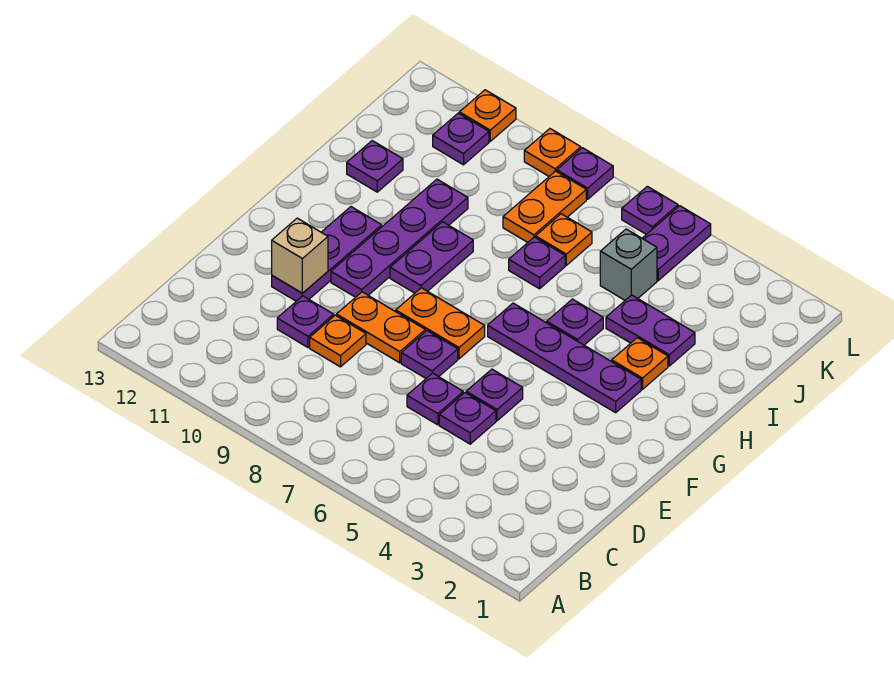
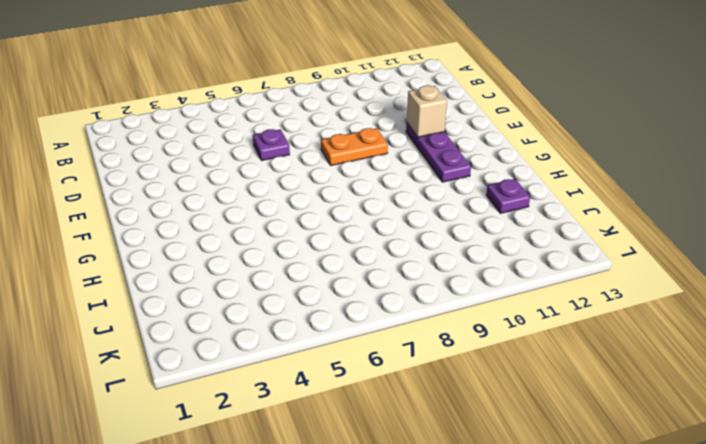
none -> purple plate D5 level 1
none -> orange plate D9 level 1
none -> purple plate D10 level 1

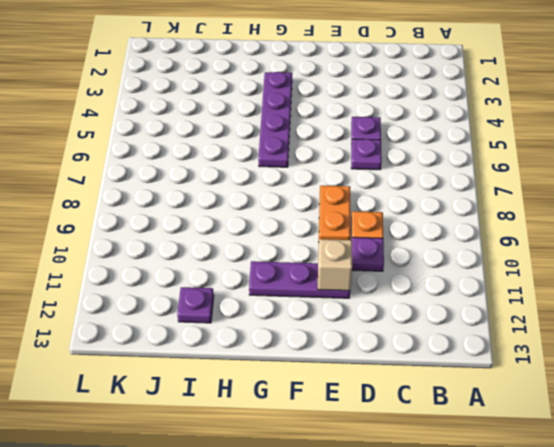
none -> purple plate E5 level 1
none -> purple plate E7 level 1
none -> orange plate F7:F8 level 1

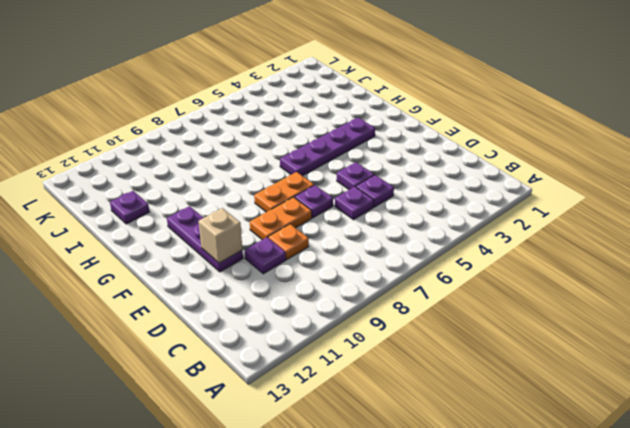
none -> purple plate F10:I10 level 1
none -> purple plate G9:H9 level 1
none -> orange plate H3 level 1

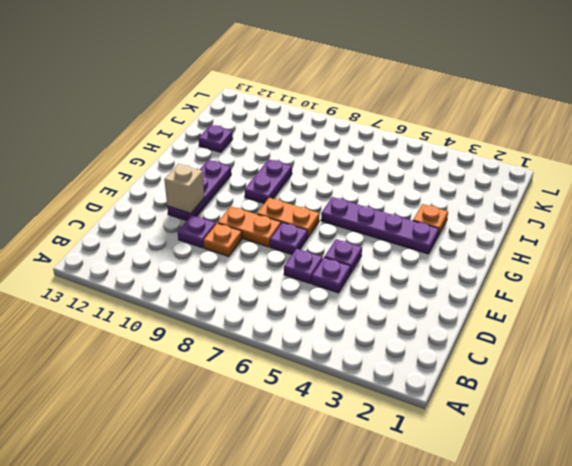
none -> purple plate F10:I10 level 1
none -> purple plate H5 level 1
none -> purple plate I3:I4 level 1

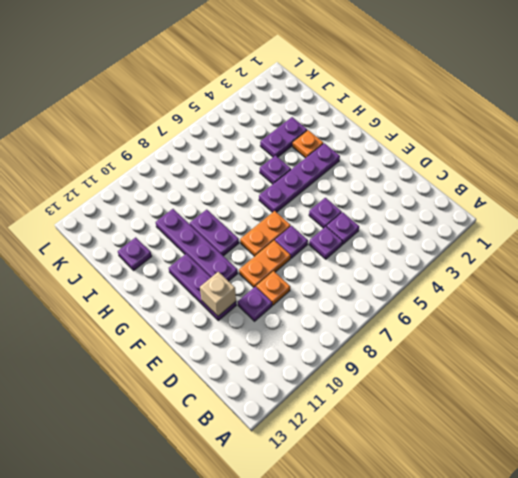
none -> purple plate I7 level 1
none -> grey brick J5 level 1
none -> orange plate J7 level 1

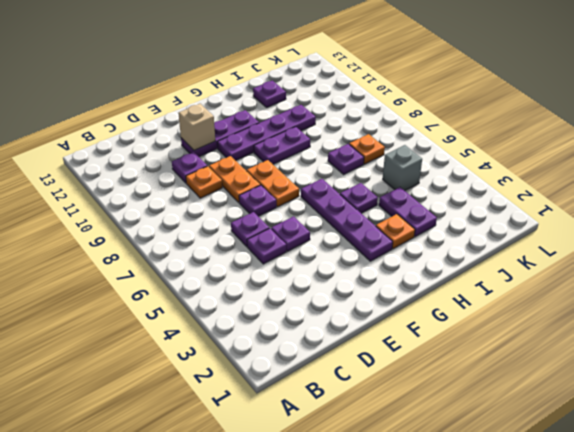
none -> orange plate J8:K8 level 1
none -> purple plate K5:L5 level 1
none -> purple plate K11 level 1

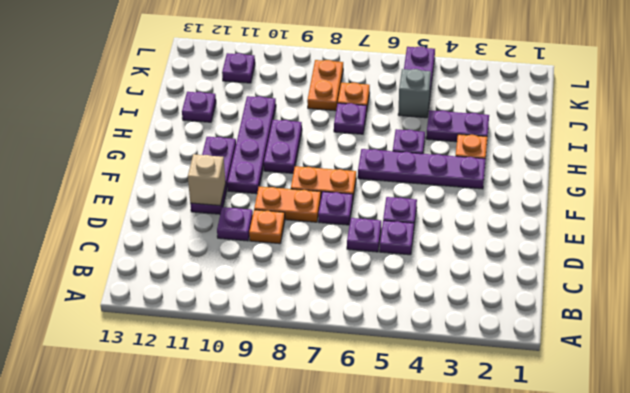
none -> purple plate L6 level 1
none -> purple plate L8 level 1
none -> orange plate L9 level 1

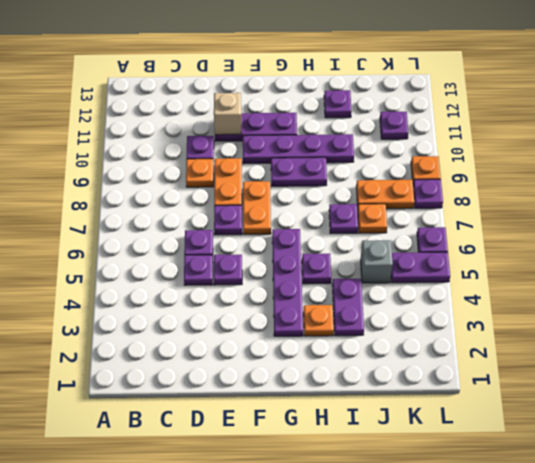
none -> orange plate L11 level 1

